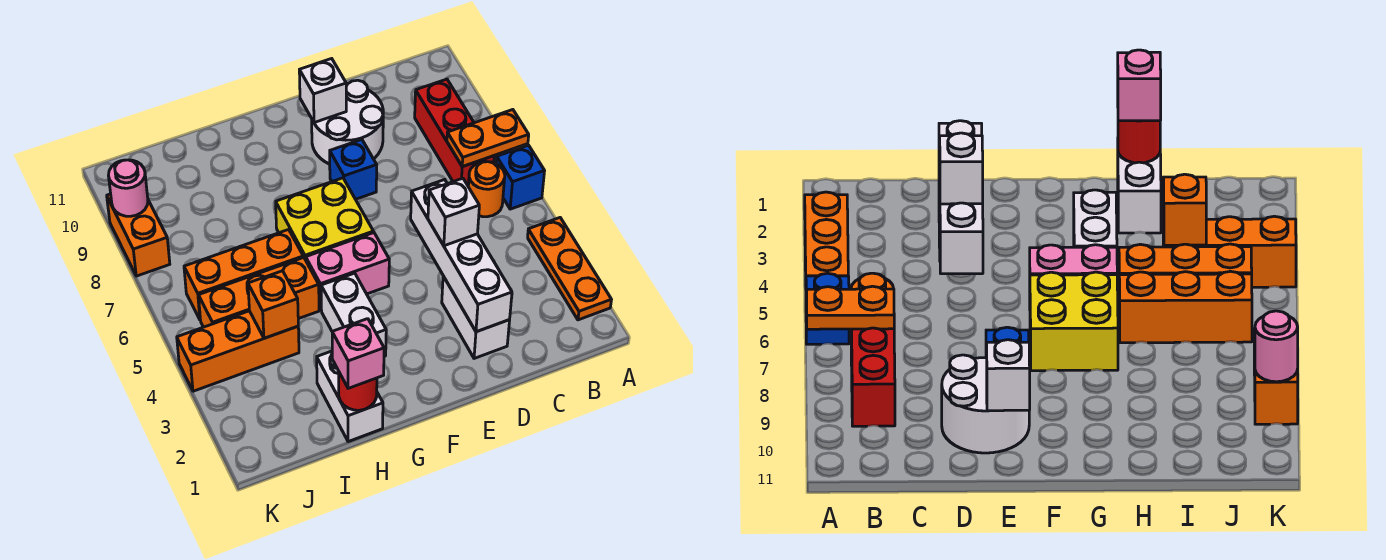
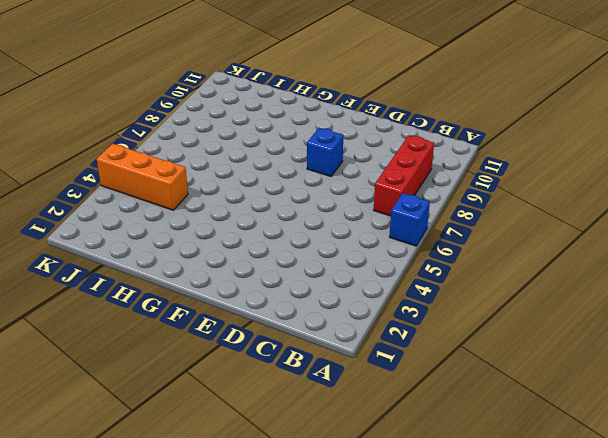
none -> orange plate A2:A4 level 1
none -> orange round brick B6 level 1
none -> white brick D2:D3 level 1

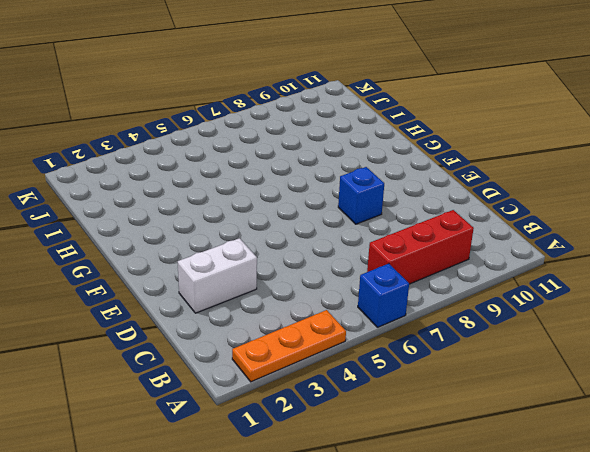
none -> orange round brick B6 level 1
none -> white round brick D9:E10 level 1
none -> pink brick F5:G5 level 1

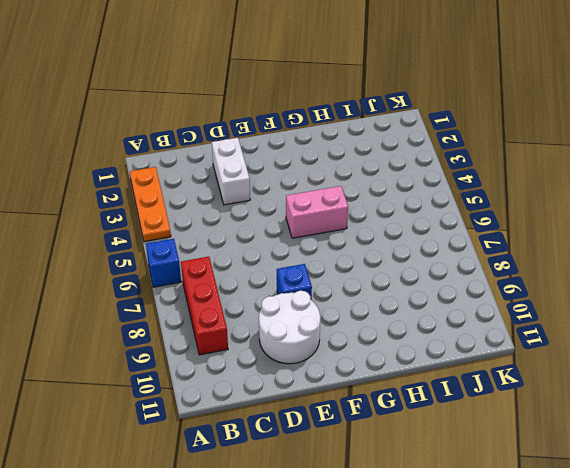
none -> orange round brick B6 level 1
none -> yellow brick F6:G7 level 1
none -> white brick G3:G4 level 1

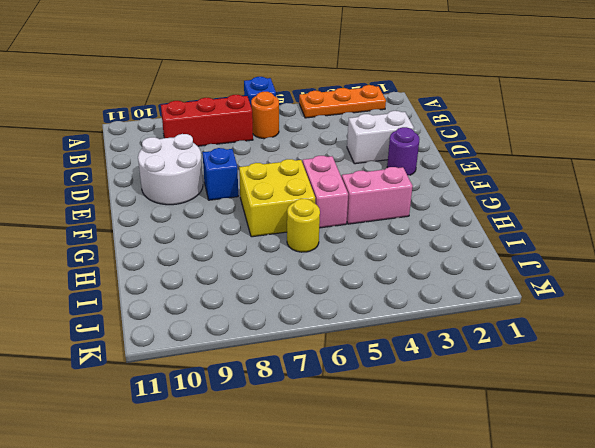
purple round brick E2 level 1 -> none
pink brick G3:G4 level 1 -> white brick G3:G4 level 1
yellow round brick H6 level 1 -> orange brick H6:J6 level 1
none -> white brick H1:H2 level 1
none -> orange brick H5:J5 level 1
none -> orange brick I4:K4 level 1

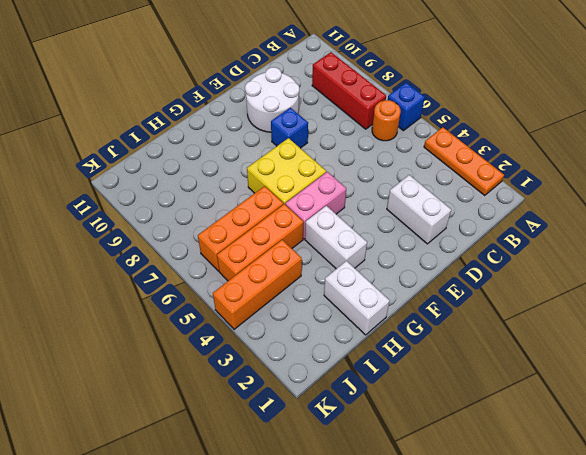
none -> orange brick K8:K9 level 1
none -> orange plate A7:B7 level 2
none -> white brick D2:D5 level 2

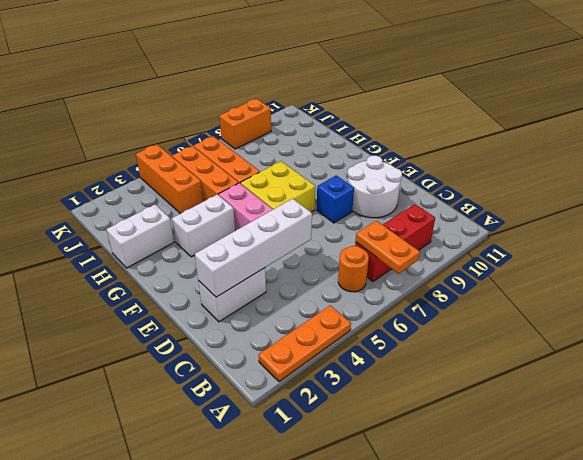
none -> blue brick A6 level 1
none -> white brick E10 level 2
none -> red round brick H1 level 2

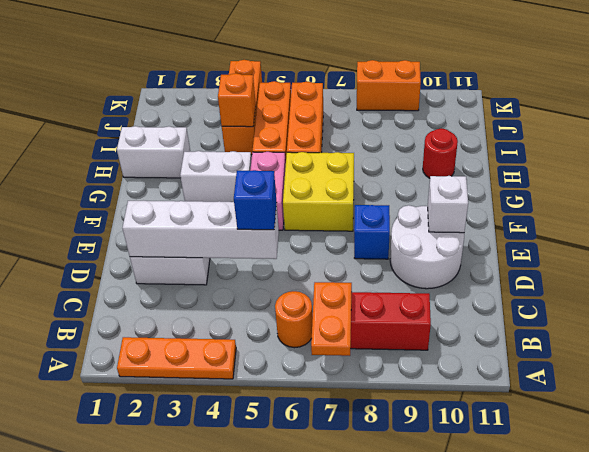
blue brick D5 level 3 -> blue brick A6 level 1
red round brick H10 level 1 -> red round brick H1 level 2
none -> pink round brick K9 level 2
none -> white brick D4 level 3
none -> pink brick H1 level 3

